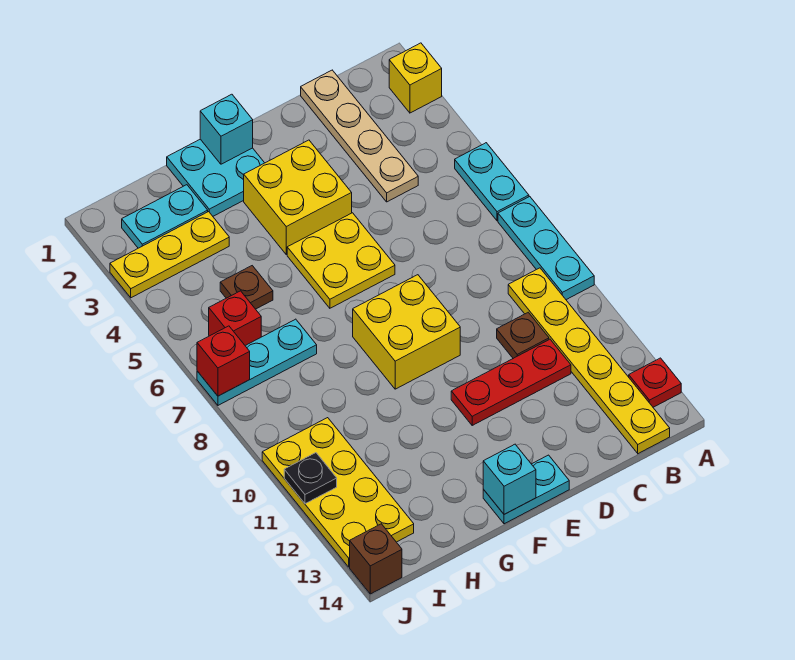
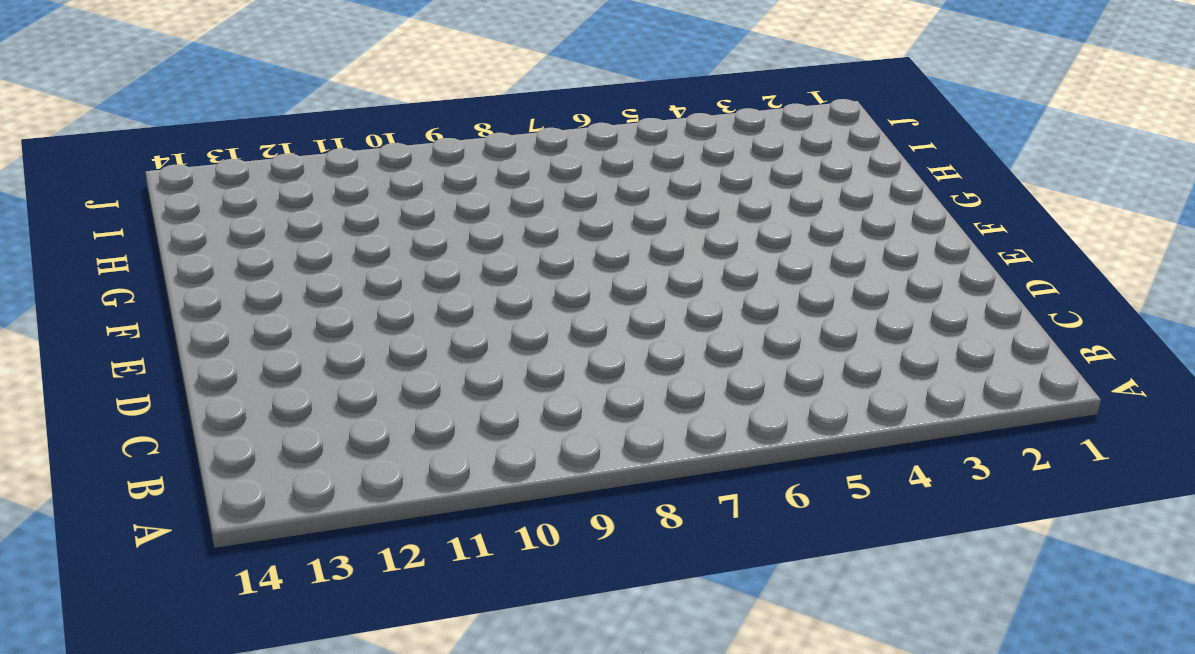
none -> yellow brick A2 level 1
none -> cyan plate A5:A6 level 1
none -> cyan plate A7:A9 level 1

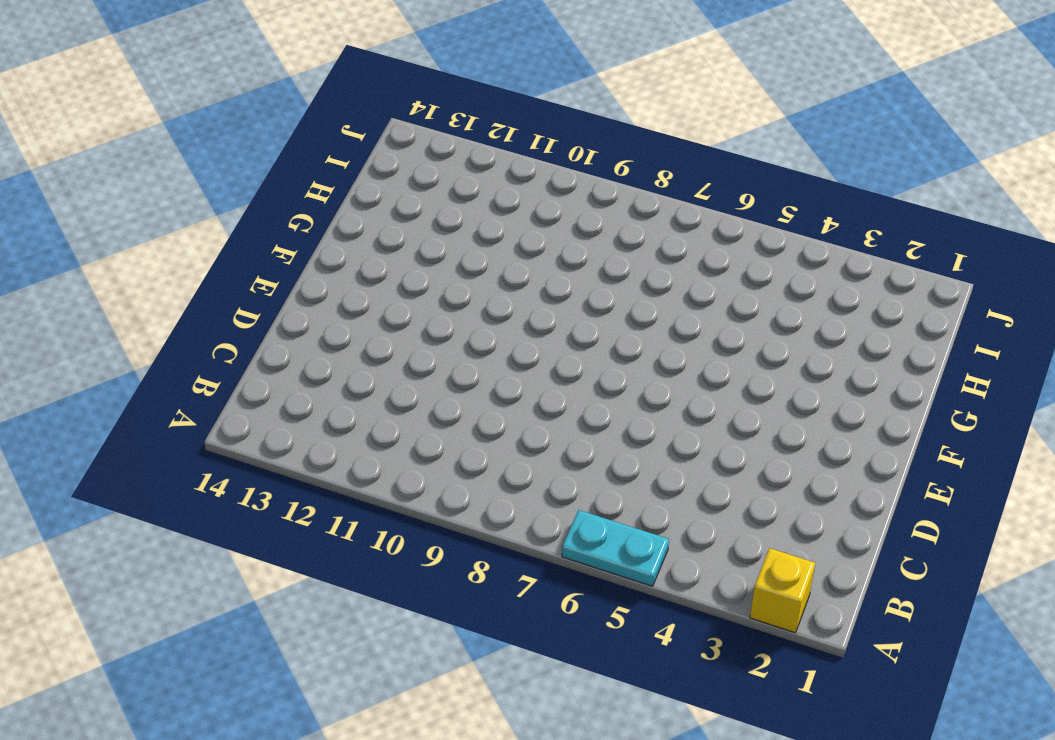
none -> cyan plate A7:A9 level 1
none -> red plate A13 level 1
none -> yellow plate B9:B14 level 1

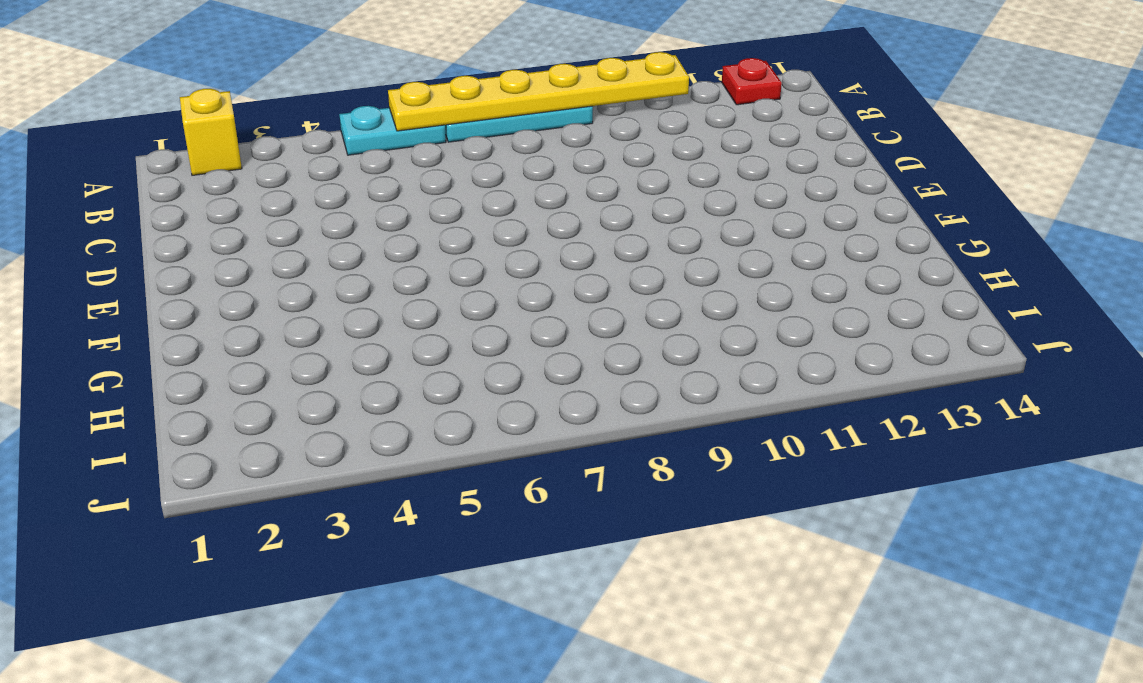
yellow plate A6:A11 level 2 -> yellow plate B9:B14 level 1
none -> tan plate C1:C4 level 1
none -> brown plate C10 level 1
none -> red plate C11:E11 level 1

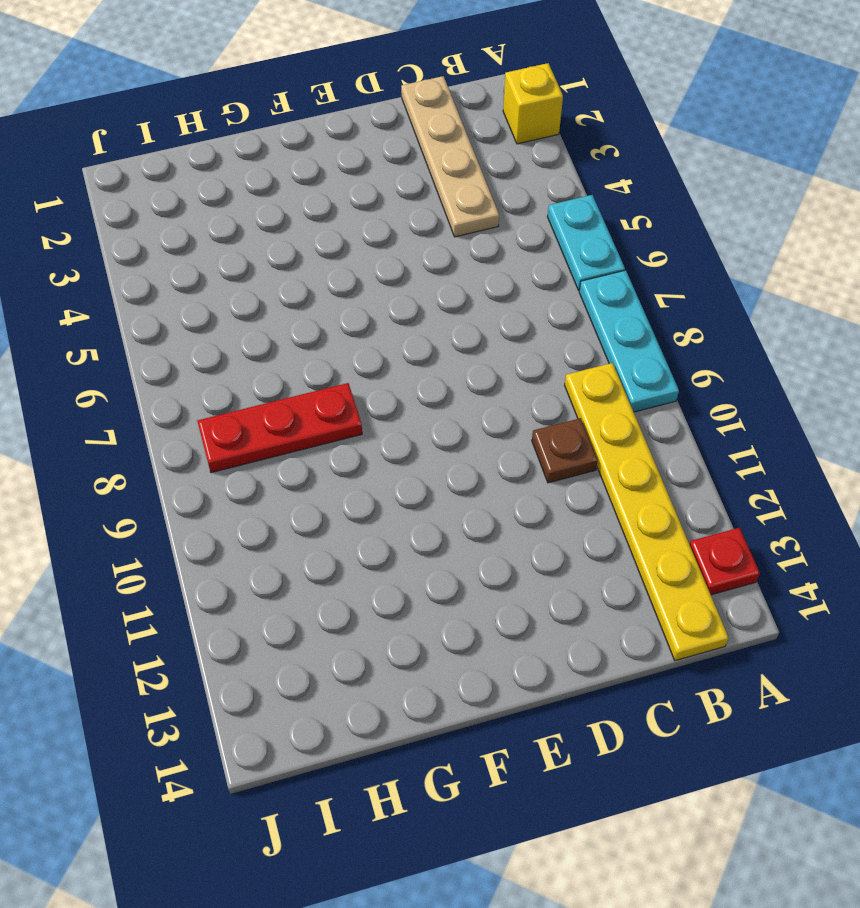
red plate G8:I8 level 1 -> red plate C11:E11 level 1
none -> yellow brick E3:F4 level 1
none -> yellow plate E5:F6 level 1
none -> yellow brick E8:F9 level 1

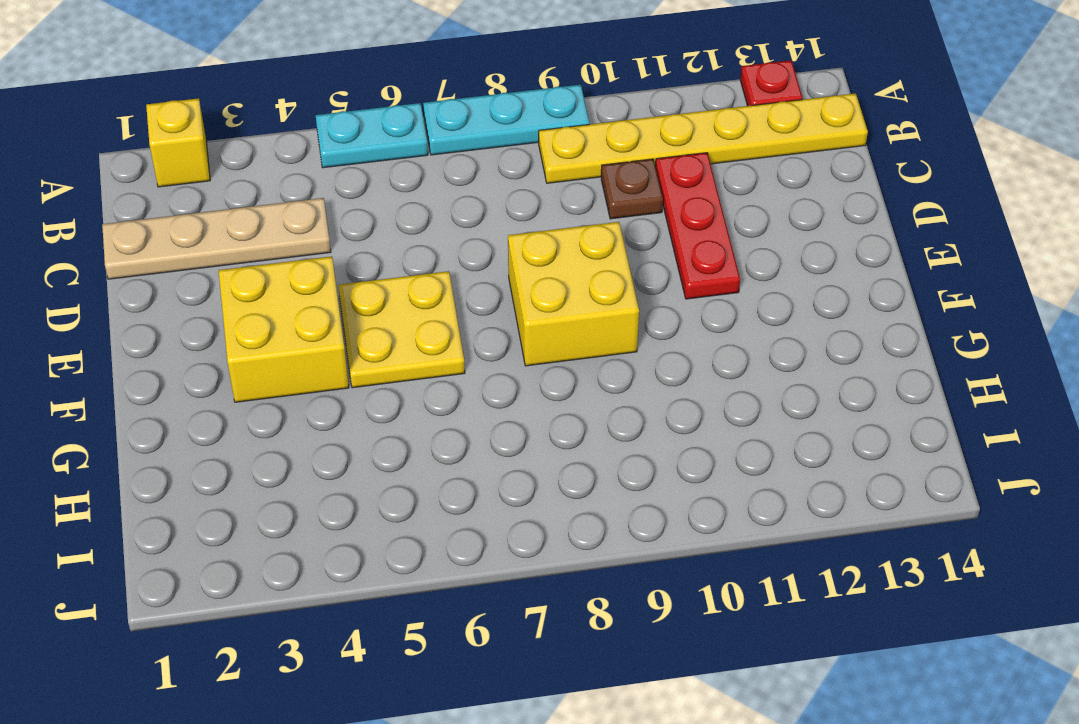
none -> cyan plate E14:F14 level 1
none -> cyan plate F1:G2 level 1
none -> cyan plate H2:I2 level 1

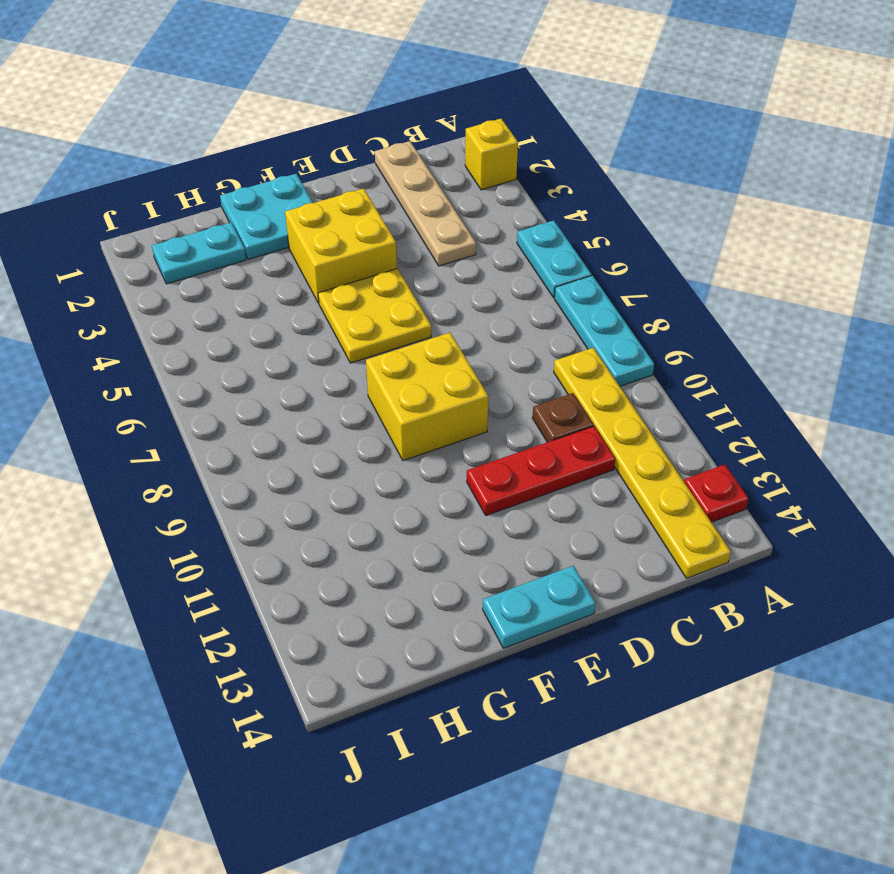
none -> yellow plate H3:J3 level 1
none -> brown plate H5 level 1
none -> cyan plate H7:J7 level 1

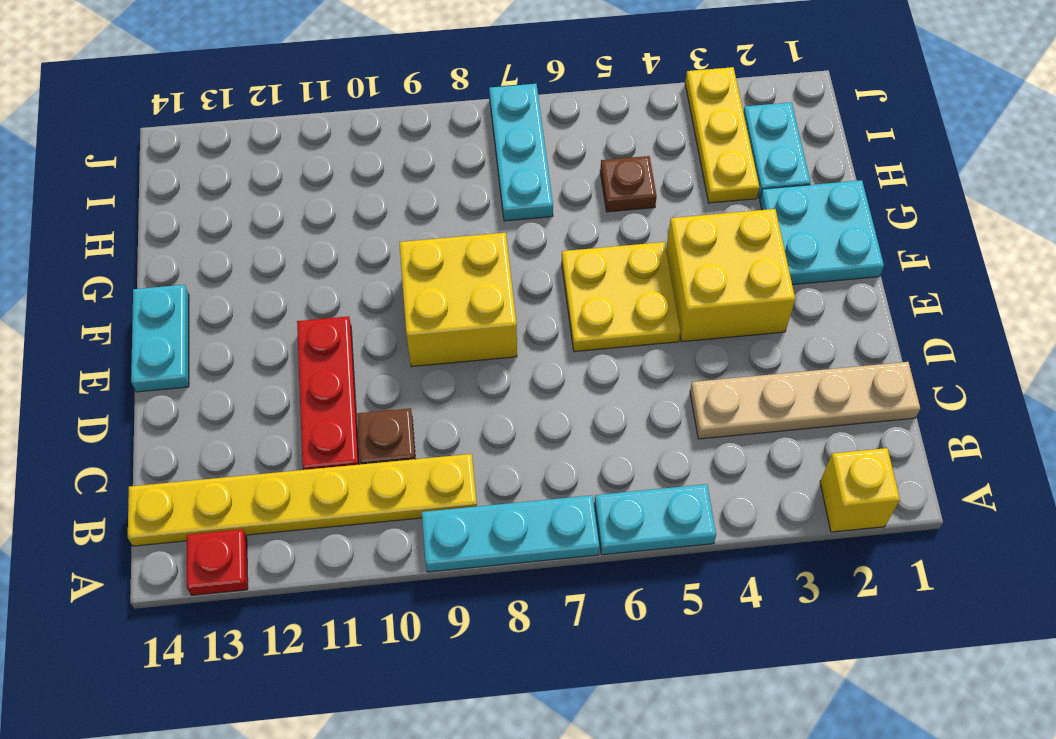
none -> red brick I6 level 1
none -> yellow plate I10:J13 level 1
none -> brown brick J14 level 1

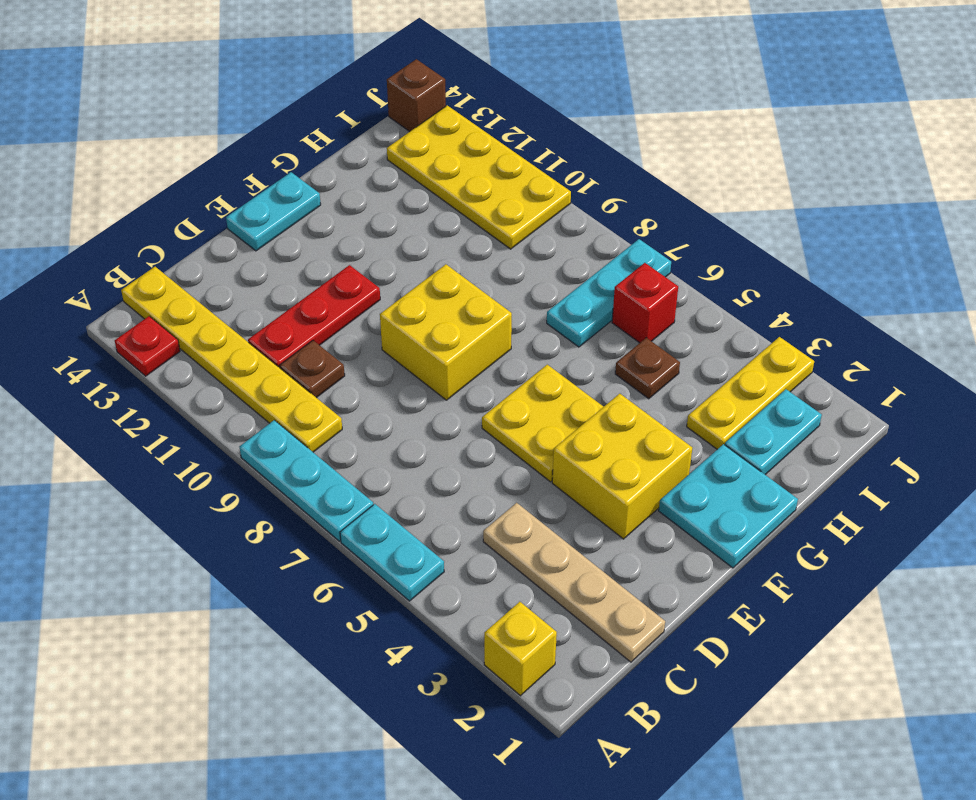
none -> cyan brick F1 level 2
none -> cyan brick F14 level 2
none -> red brick J7 level 2

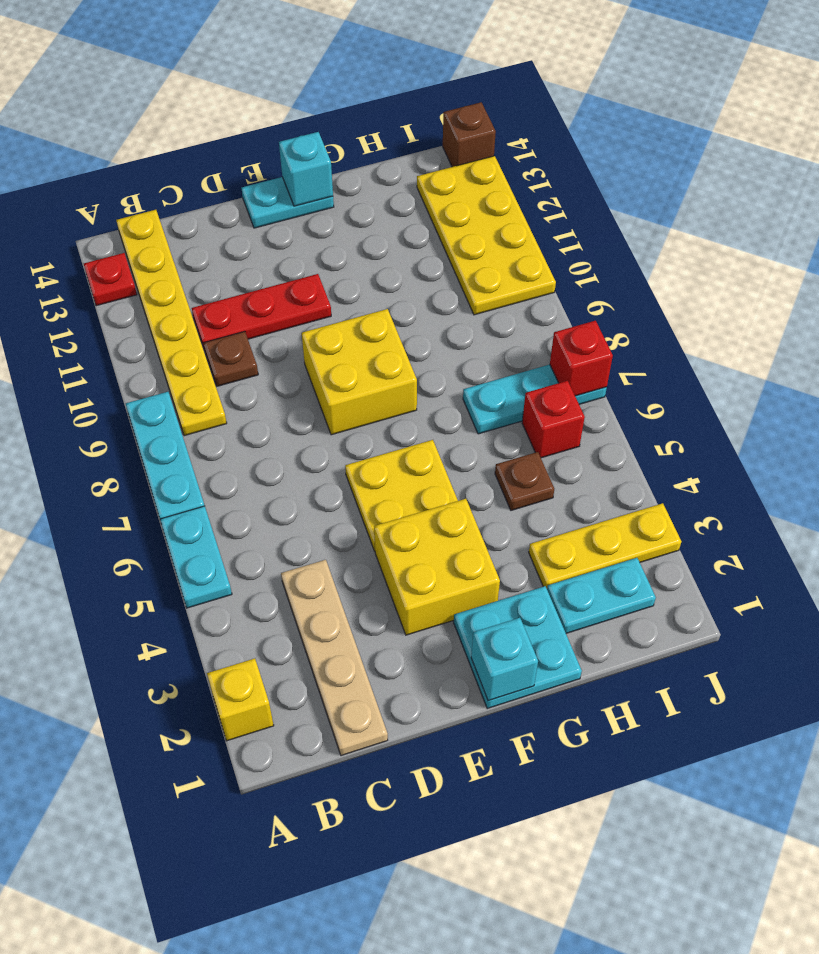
none -> black plate J11 level 2

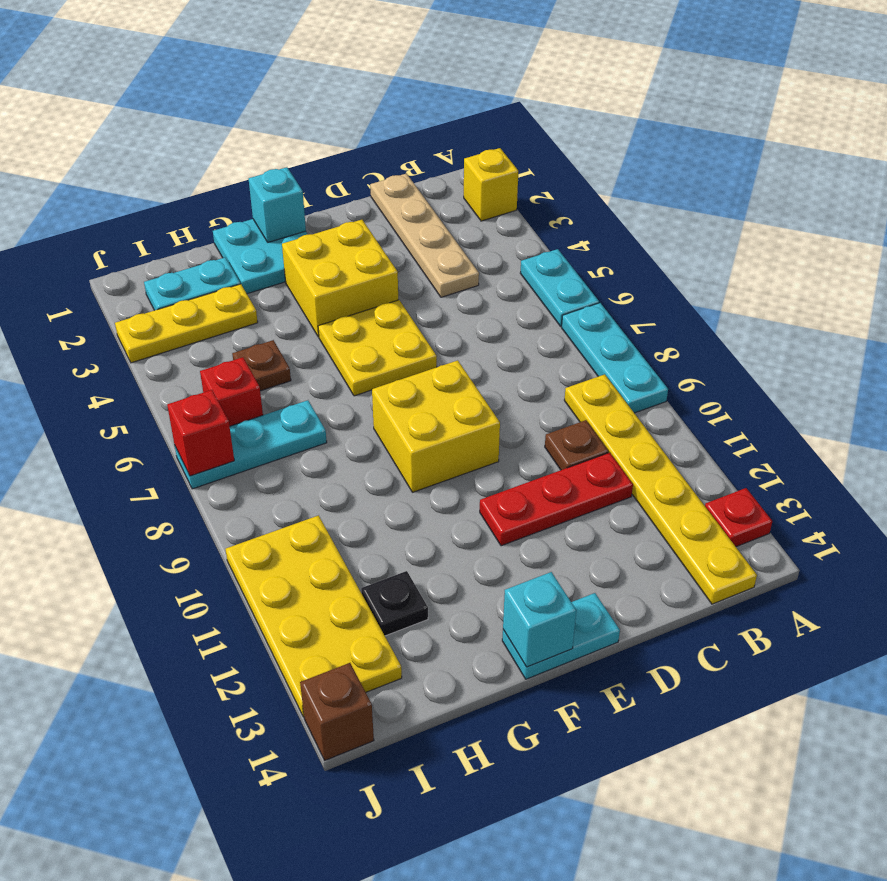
black plate H12 level 1 -> black plate J11 level 2

